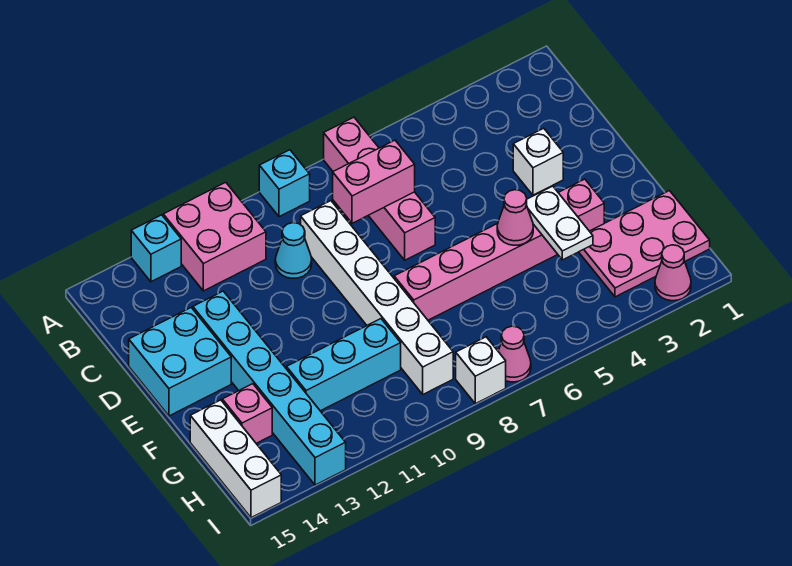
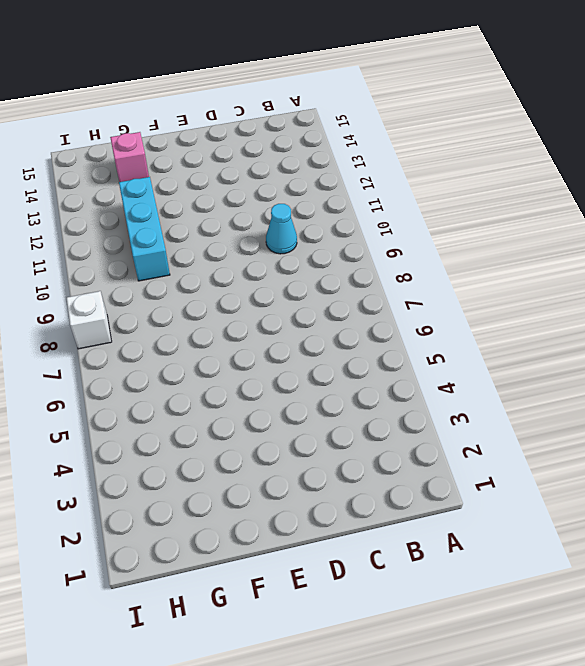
none -> pink brick A7:D7 level 1
none -> cyan brick A9 level 1
none -> pink brick A11:B12 level 1

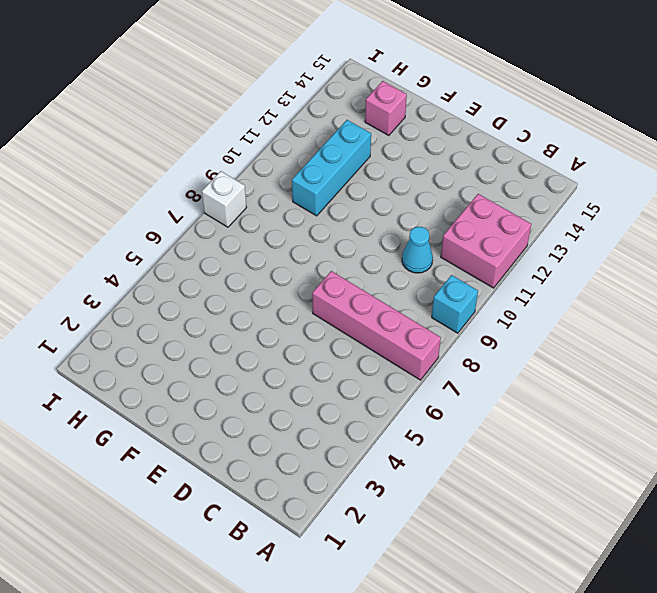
none -> cyan brick A13 level 1
none -> white brick C9:H9 level 1
none -> white brick D3 level 1

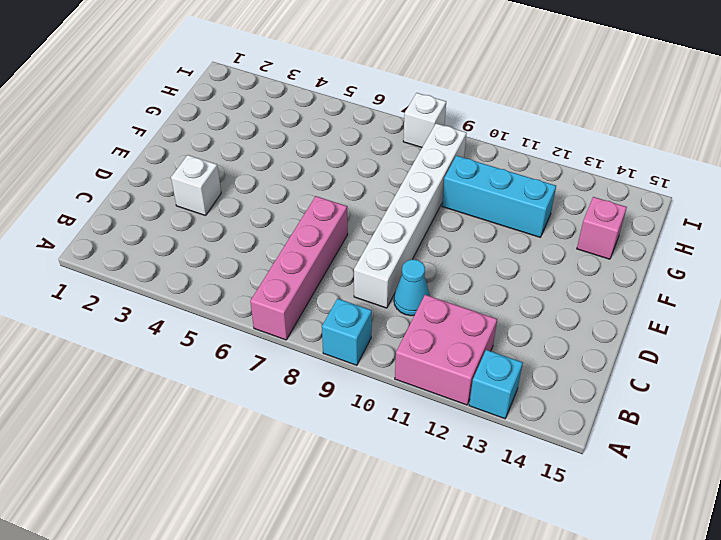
none -> cyan brick D13:I13 level 1
none -> cyan brick D14:E15 level 1
none -> pink brick F3:F8 level 1

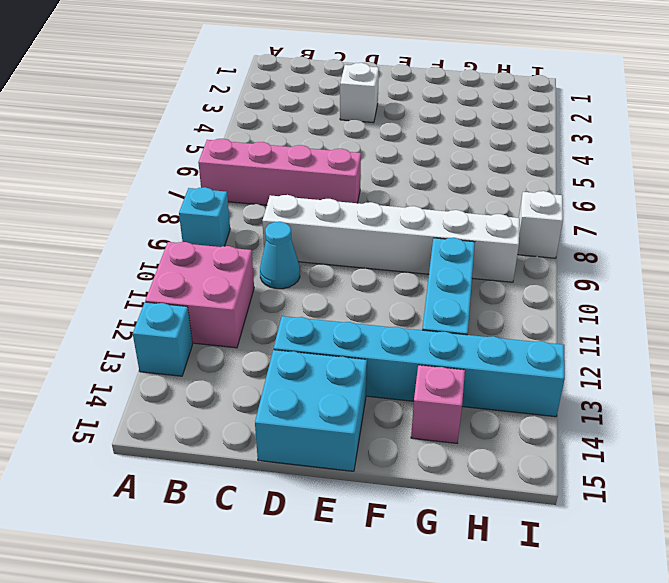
none -> pink brick F3:F8 level 1
none -> pink plate G1:H3 level 1
none -> white brick G15:I15 level 1

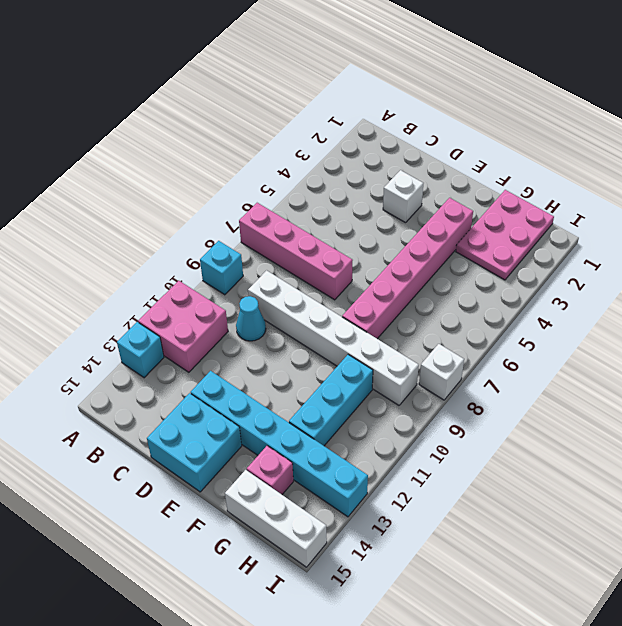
none -> pink cone I2 level 1
none -> pink cone I7 level 1
none -> pink brick C7:C8 level 2

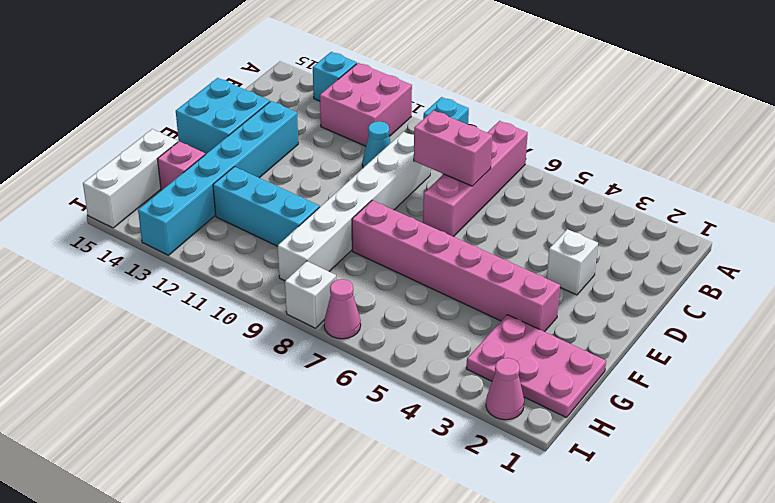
none -> white plate F4:G4 level 2
none -> pink cone F5 level 2

